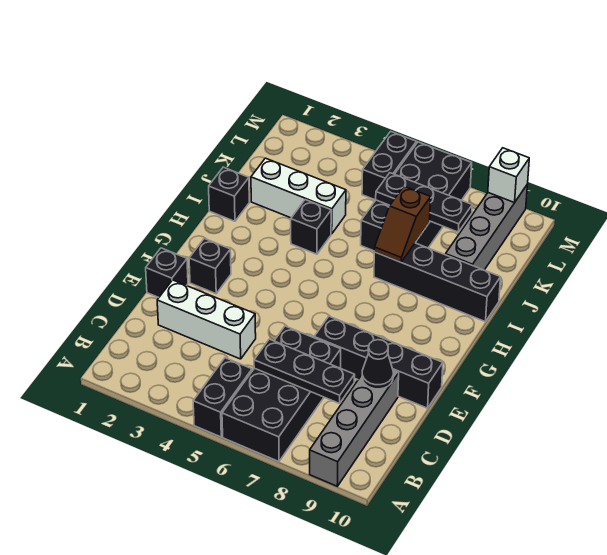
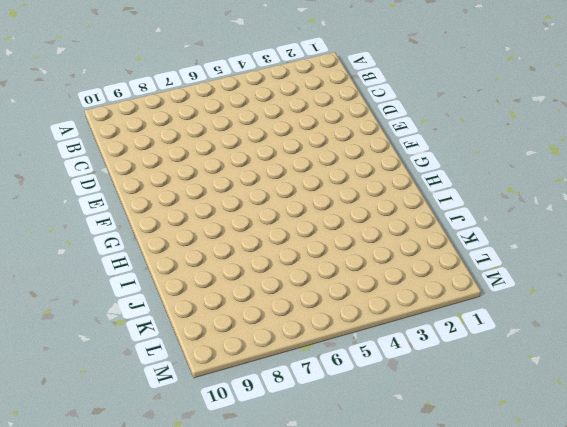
none -> black brick A5:B5 level 1
none -> black brick A6:D7 level 1
none -> grey brick A9:D9 level 1

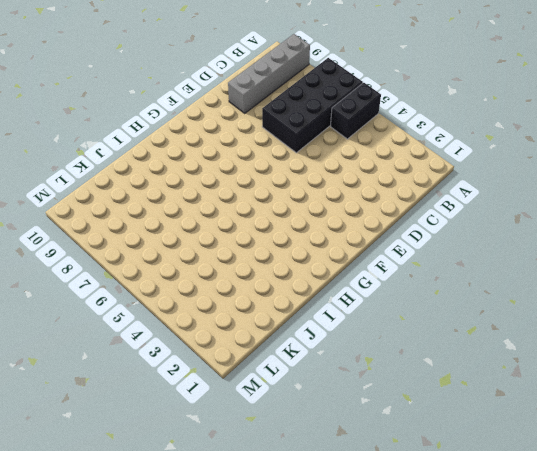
none -> white brick D2:D4 level 1
none -> black brick E1 level 1
none -> black brick E7:E10 level 1

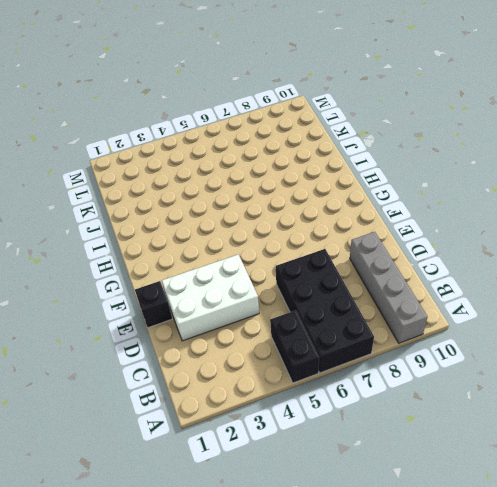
white brick D2:E4 level 1 -> white brick D2:D4 level 1
none -> black brick E7:E10 level 1
none -> black brick F2 level 1
none -> black brick I1 level 1

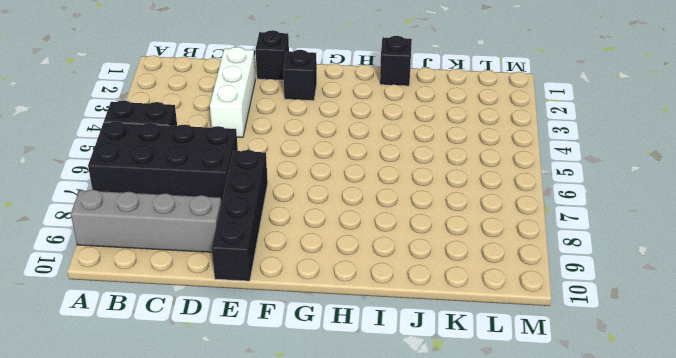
none -> black brick I4 level 1
none -> black brick I7:I10 level 1
none -> white brick J2:J4 level 1

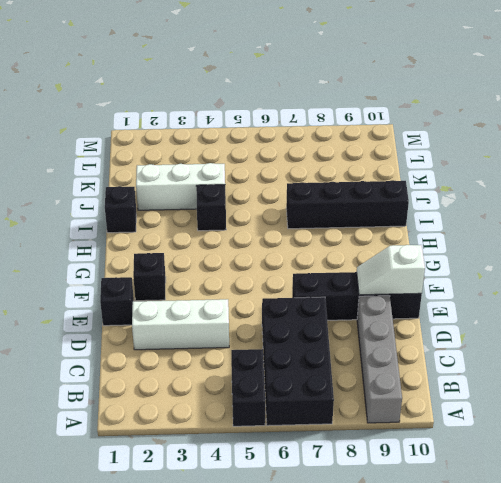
white slope E9:E10 level 2 top 10 -> none
none -> black brick J6:M7 level 1
none -> grey brick J9:M9 level 1
none -> black brick L5:M5 level 1

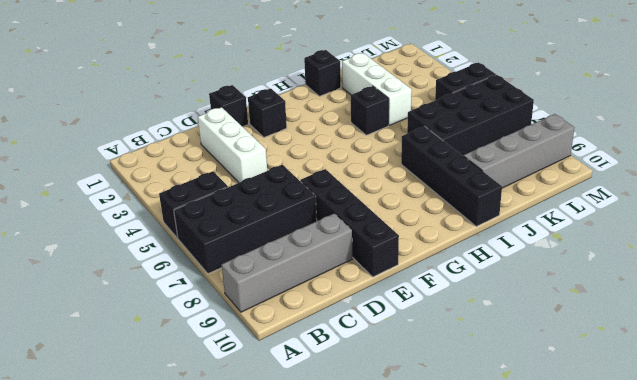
none -> black plate C6:C8 level 2
none -> black cone D9 level 2
none -> brown slope I7:J7 level 2 top J

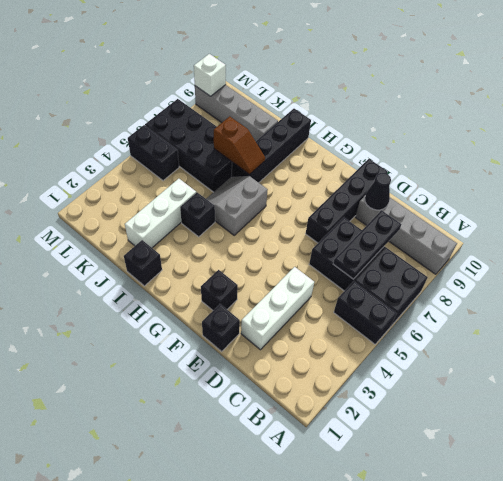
grey slope H5:I6 level 1 top H -> none
none -> black plate K6:K8 level 2

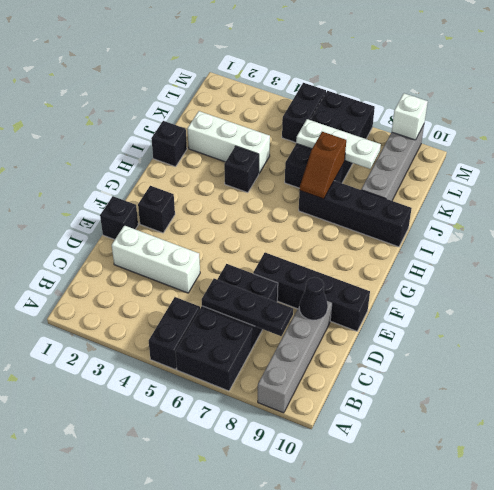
white plate K6:K8 level 2 -> black plate K6:K8 level 2

